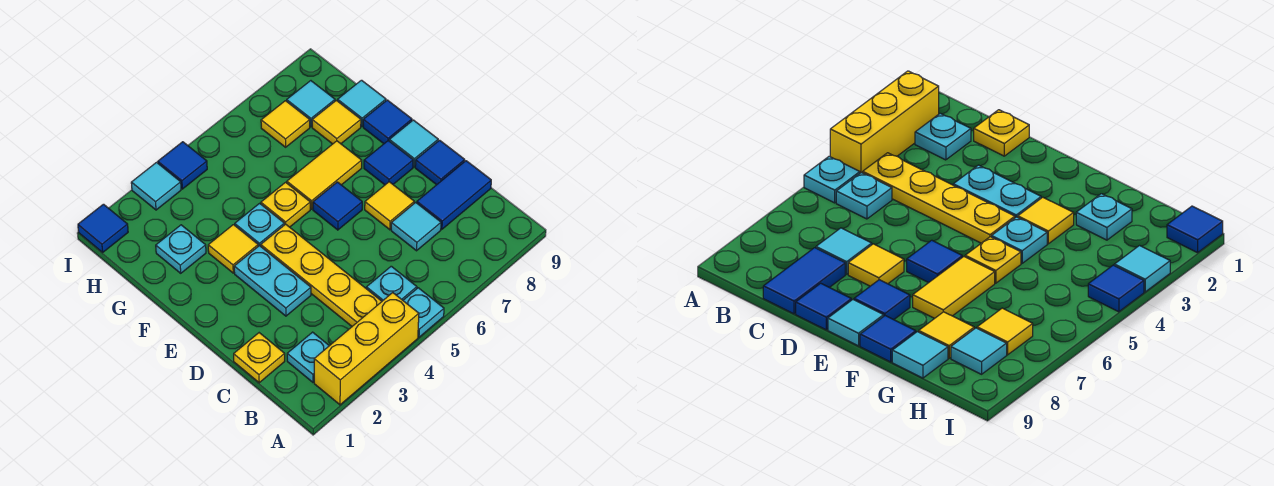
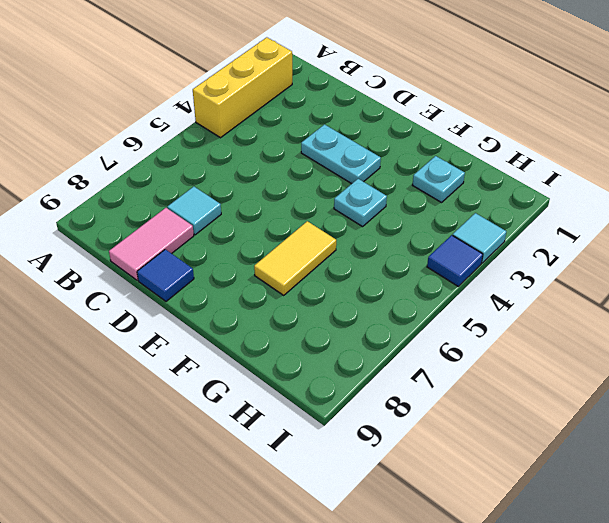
pink tile C8:C9 level 1 -> blue tile C8:C9 level 1
none -> cyan plate A5 level 1
none -> cyan plate B2 level 1
none -> yellow plate B4:E4 level 1

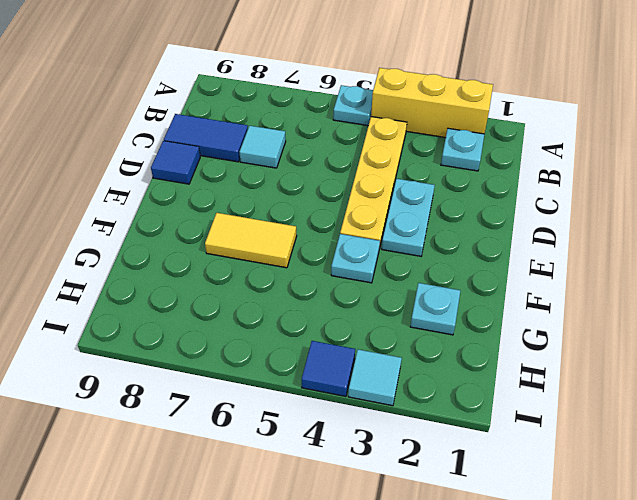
none -> cyan plate B5 level 1
none -> yellow plate C1 level 1
none -> yellow tile D7 level 1

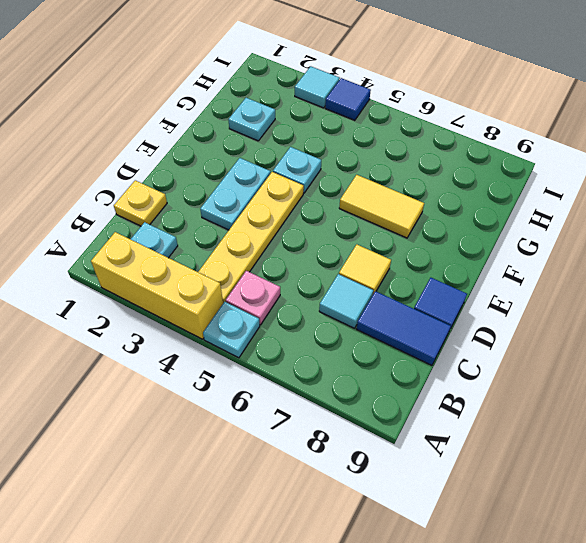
pink plate B5 level 1 -> cyan plate B5 level 1
none -> blue tile E6 level 1
none -> blue tile E8 level 1
none -> cyan tile E9 level 1

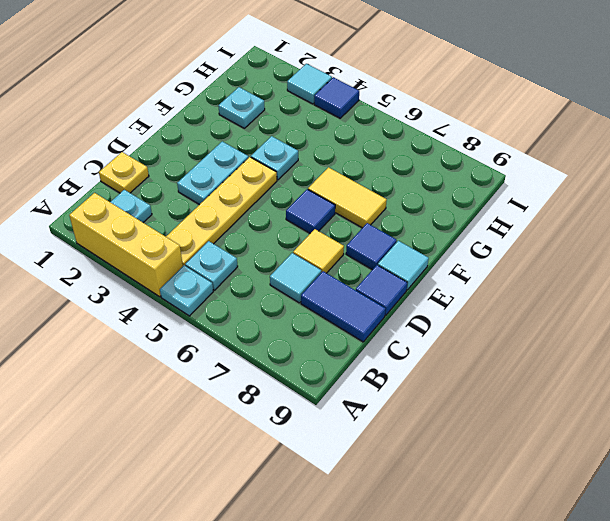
none -> yellow tile F3 level 1
none -> yellow plate F5 level 1
none -> blue tile F9 level 1

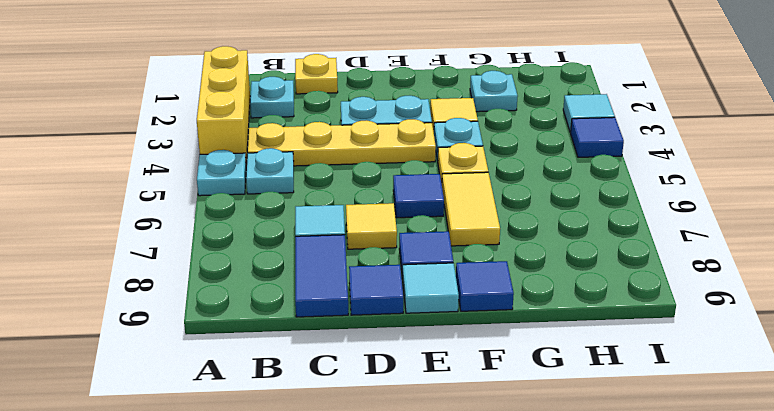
none -> yellow tile G8 level 1
none -> cyan tile G9 level 1
none -> yellow tile H7 level 1

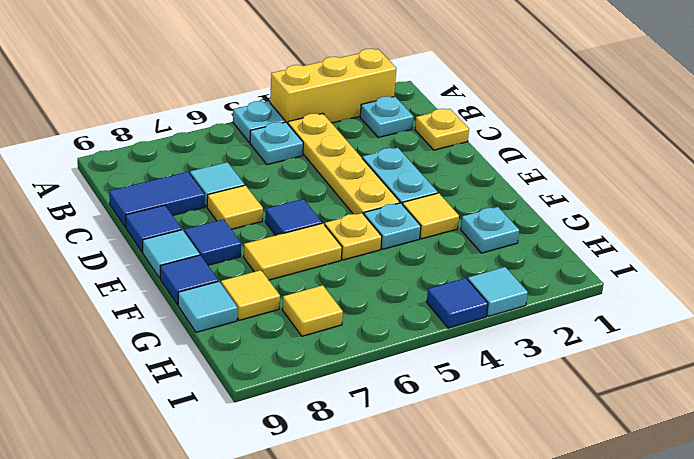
none -> cyan tile H8 level 1
none -> blue tile I1 level 1

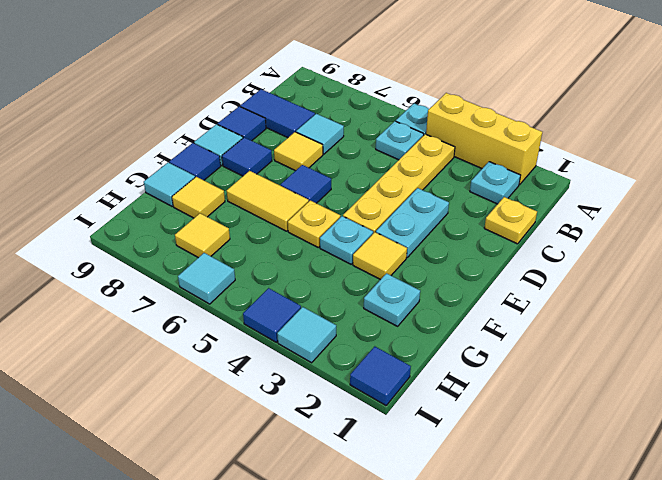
cyan tile I6 level 1 -> cyan tile H8 level 1

